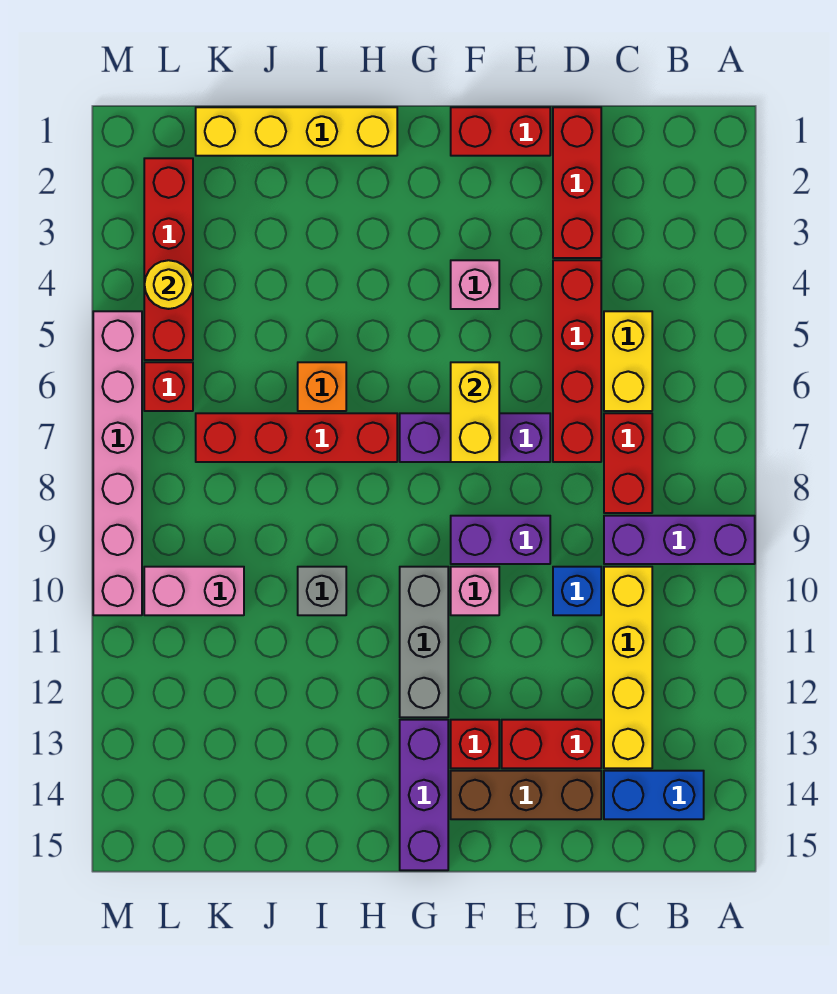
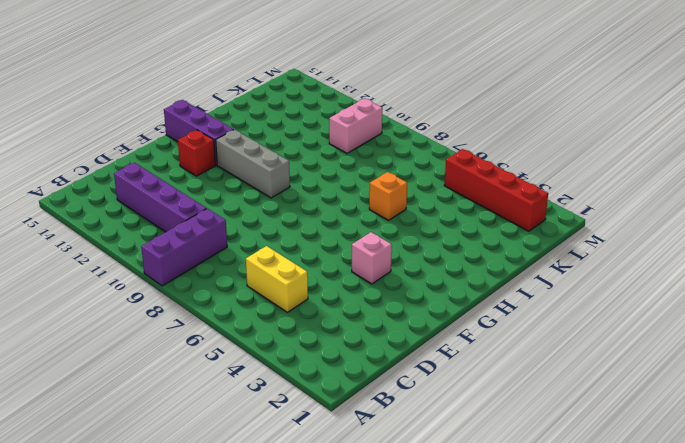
purple brick C10:C13 level 1 -> yellow brick C10:C13 level 1
none -> blue brick B14:C14 level 1
none -> red brick C7:C8 level 1
none -> red brick D1:D3 level 1

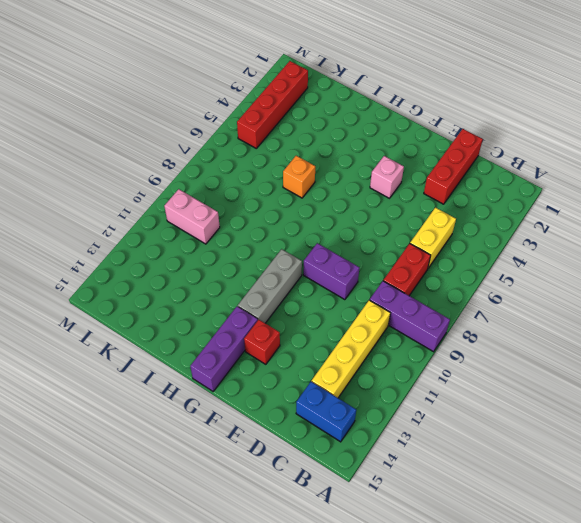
none -> red brick D4:D7 level 1
none -> blue brick D10 level 1
none -> red brick D13:E13 level 1

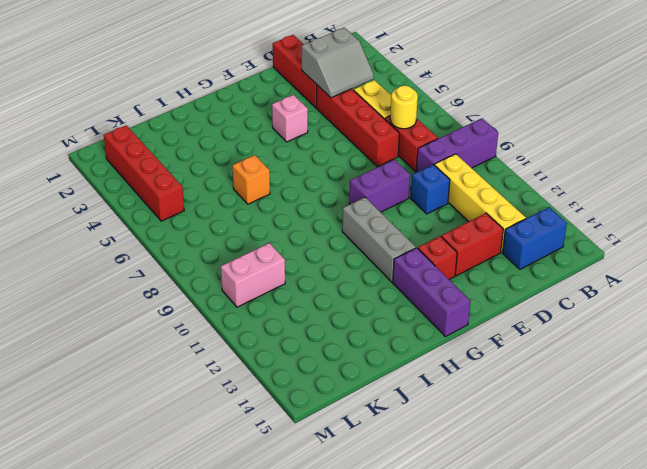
grey slope C3:D4 level 2 top 3 -> none
yellow round brick C7 level 2 -> yellow round brick L4 level 2
none -> brown brick D14:F14 level 1
none -> red brick E1:F1 level 1
none -> purple brick E7:G7 level 1

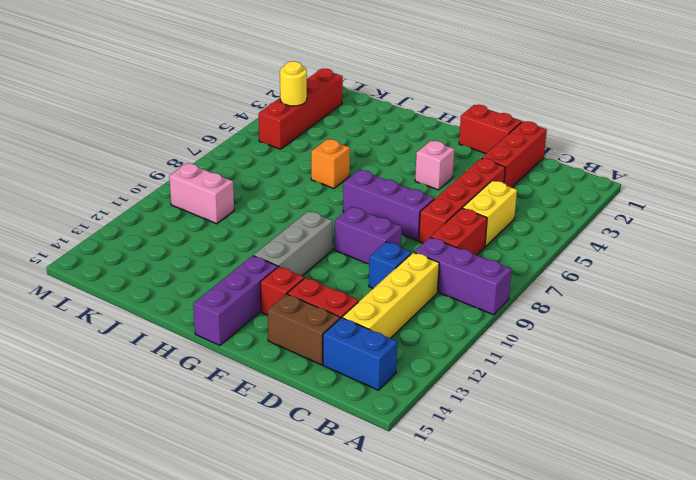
brown brick D14:E14 level 1 -> brown brick D14:F14 level 1
none -> pink brick F10 level 1
none -> yellow brick H1:K1 level 1
none -> red brick H7:K7 level 1

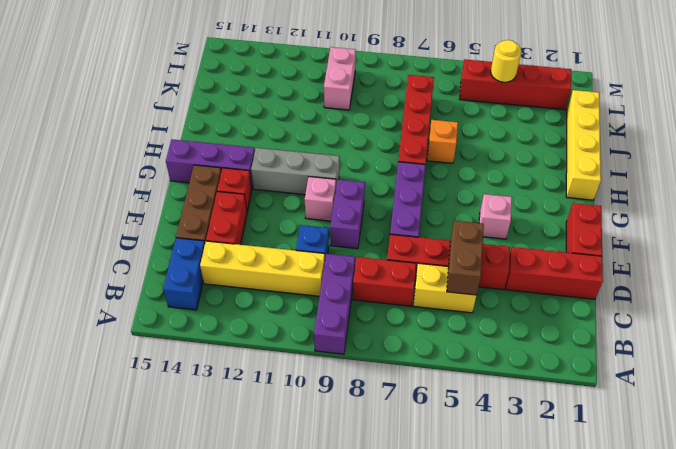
brown brick C5:D5 level 2 -> none
none -> grey brick I10 level 1
none -> red brick L6 level 1
none -> pink brick M5:M10 level 1

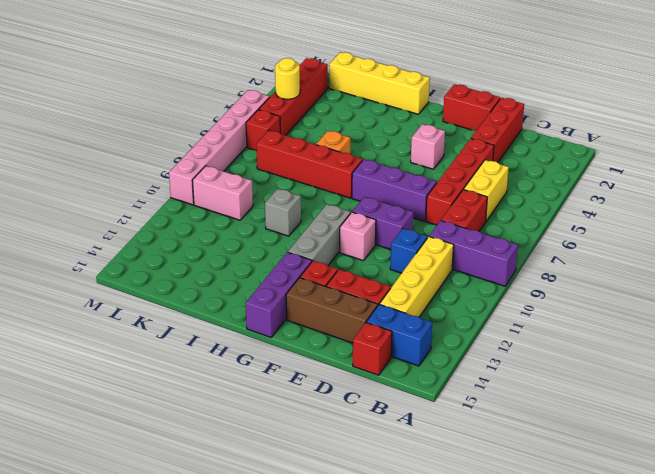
red brick C15 level 1 -> none
none -> yellow brick F6:F7 level 2

